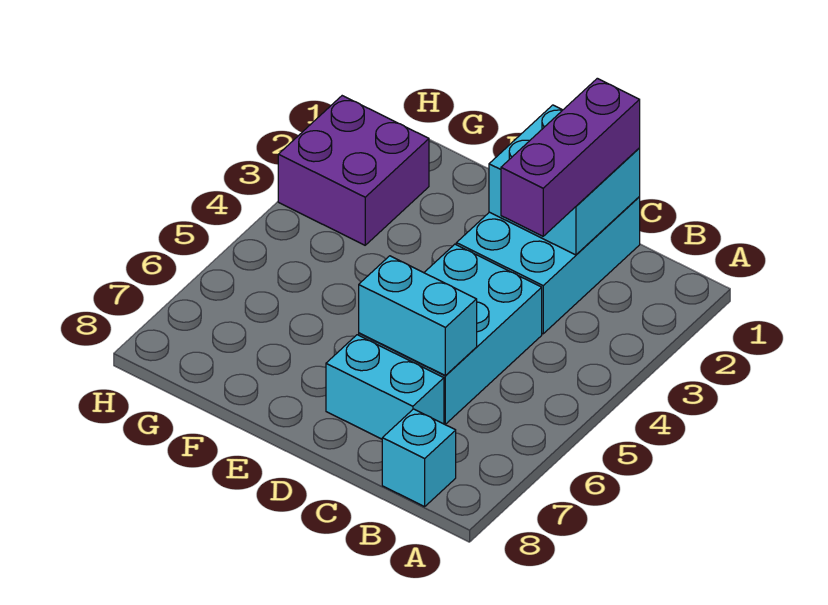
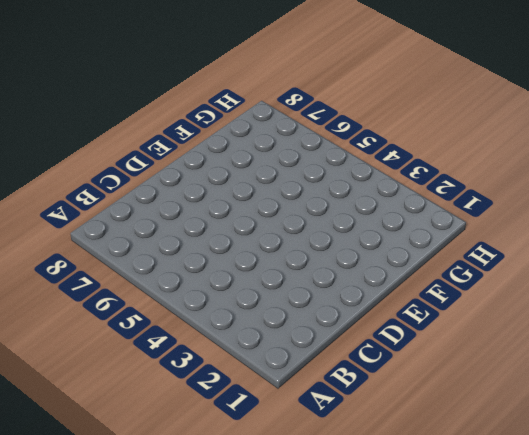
none -> cyan brick B8 level 1
none -> cyan brick C1:D3 level 1

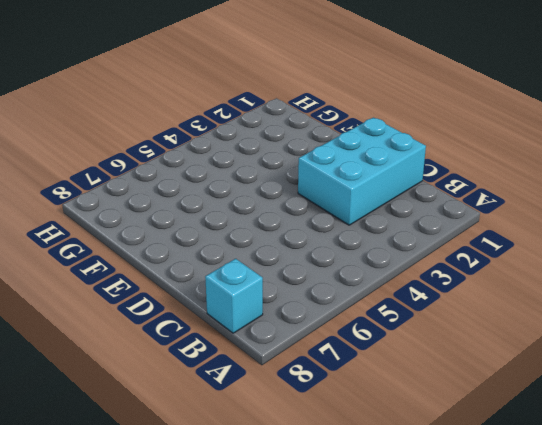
none -> cyan brick C4:D6 level 1
none -> cyan brick C7:D7 level 1

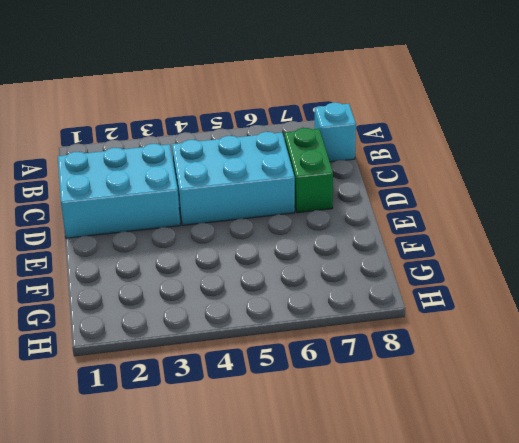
green brick C7:D7 level 1 -> cyan brick C7:D7 level 1
none -> purple brick G2:H3 level 1
none -> cyan brick C1:D2 level 2

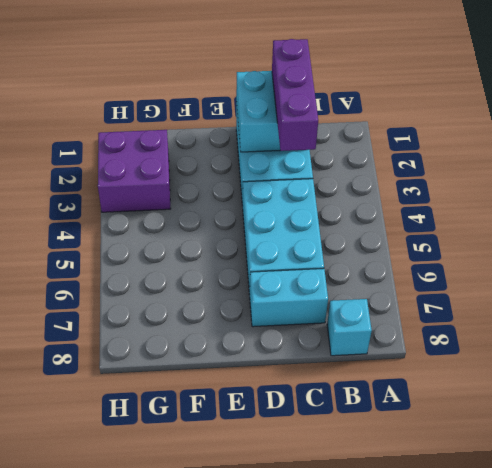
none -> cyan brick C6:D6 level 2

